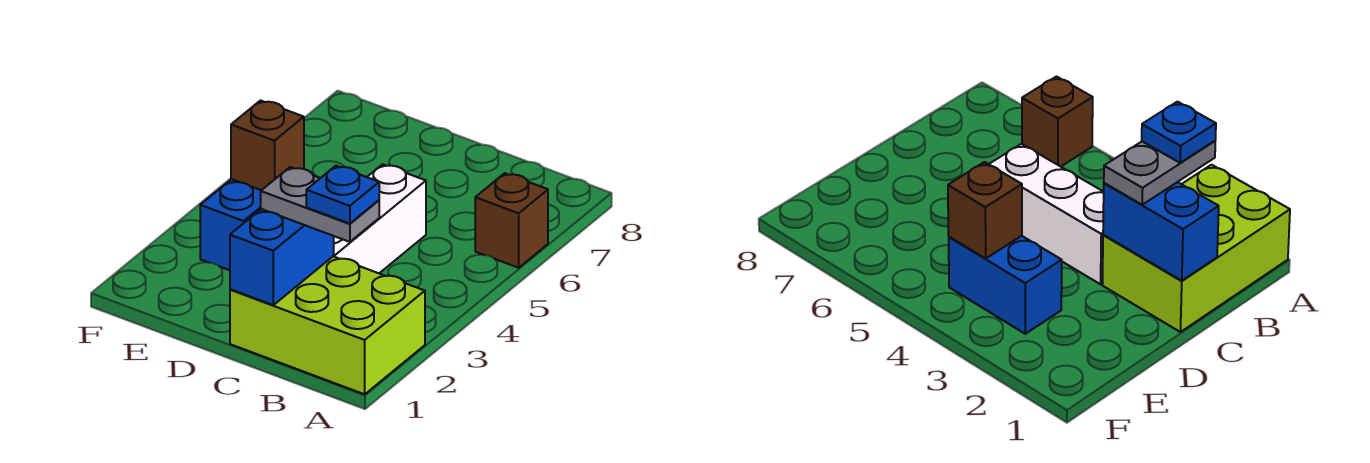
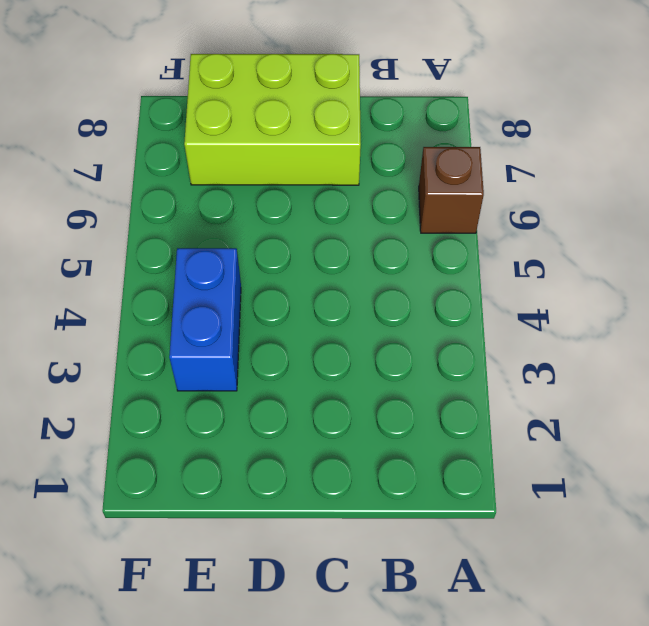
lime brick C7:E8 level 1 -> lime brick A1:C2 level 1
none -> white brick C3:C5 level 1
none -> blue brick C1:C2 level 2

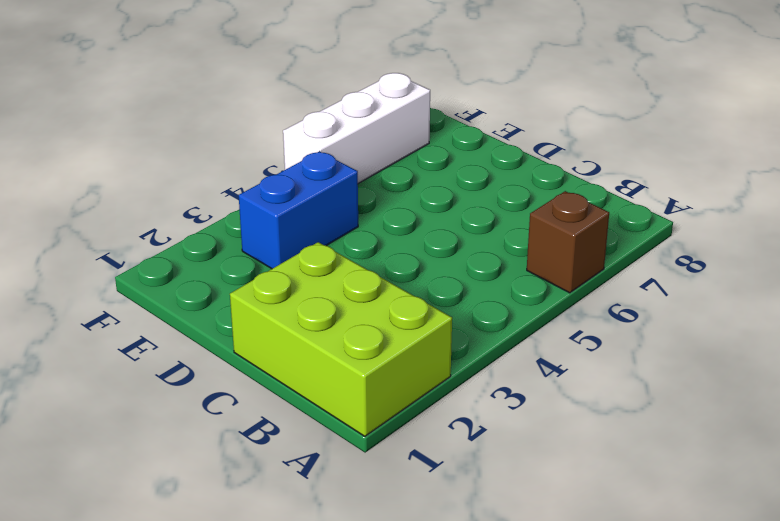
white brick F5:F7 level 1 -> white brick C3:C5 level 1
none -> blue brick C1:C2 level 2
none -> brown brick E4 level 2

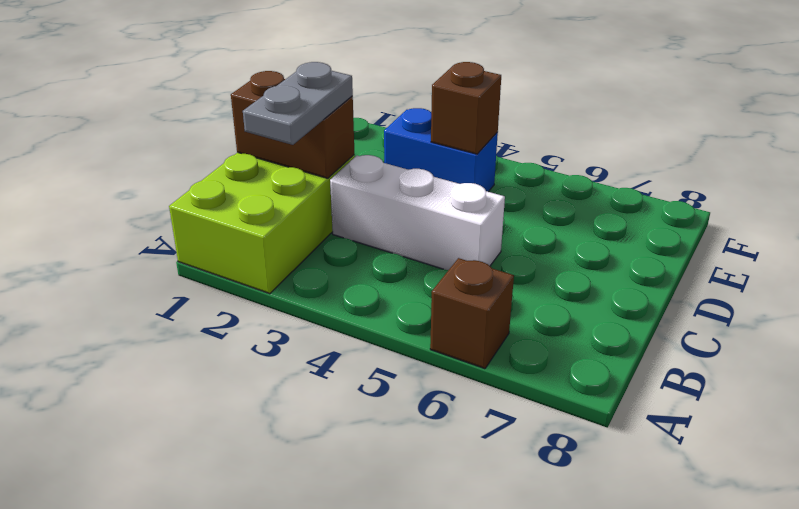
brown brick C1:C2 level 2 -> blue brick C1:C2 level 2
none -> blue plate B2 level 4

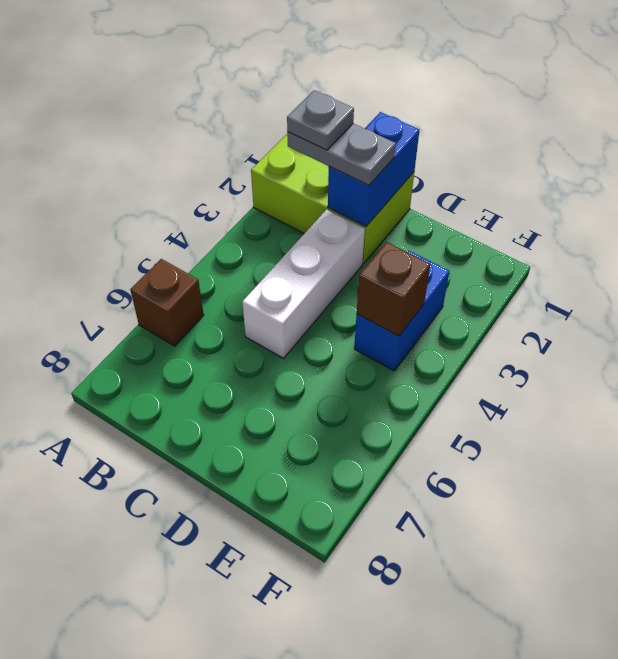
grey plate B2 level 4 -> blue plate B2 level 4

